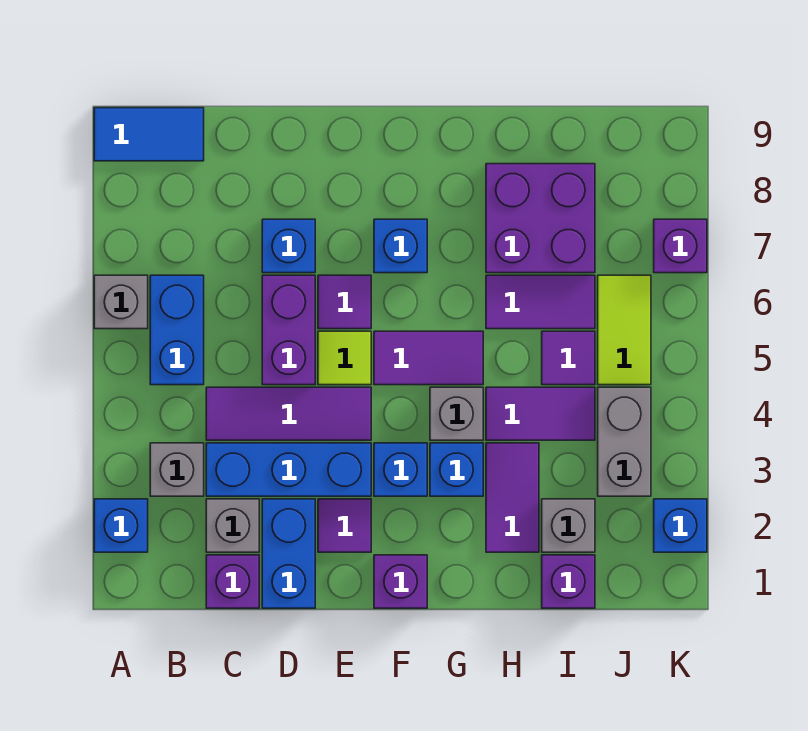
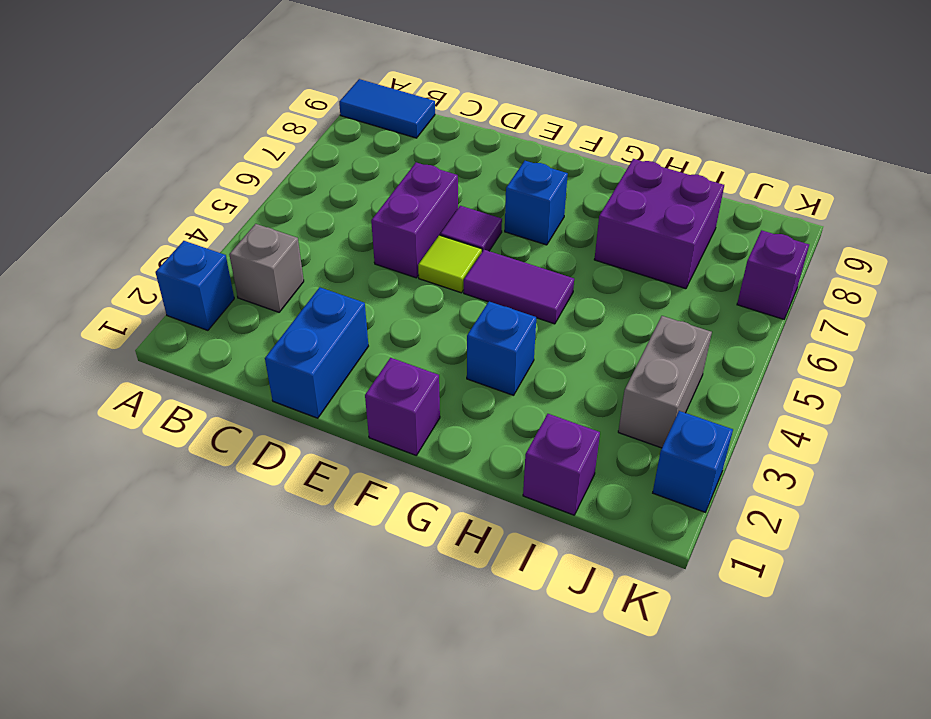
none -> grey brick A6 level 1
none -> blue brick B5:B6 level 1
none -> purple brick C1 level 1
none -> grey brick C2 level 1

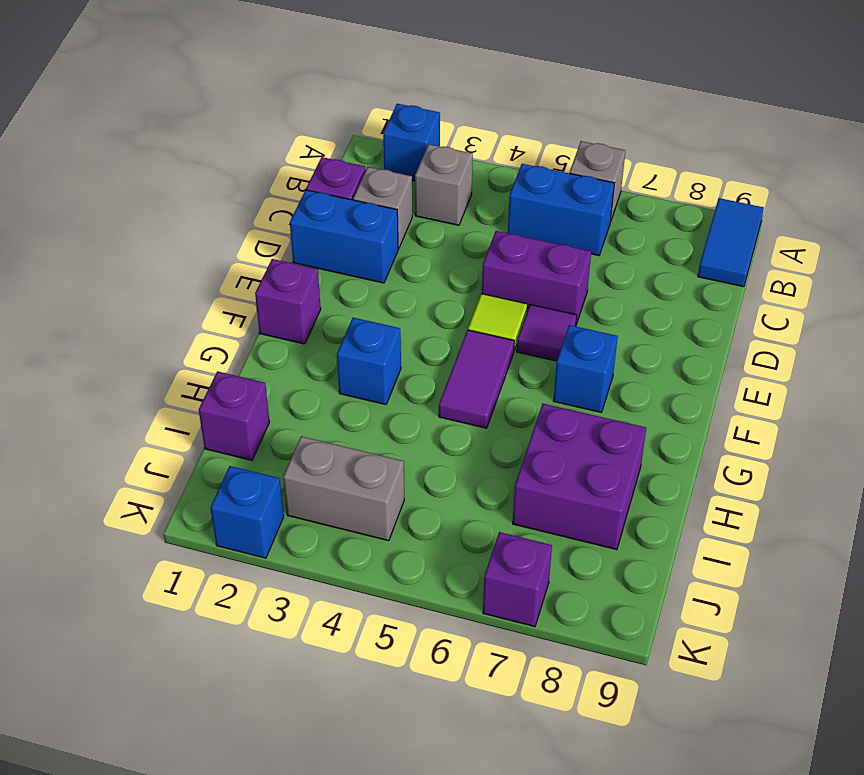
none -> blue brick C3:E3 level 1
none -> purple tile C4:E4 level 1
none -> blue brick D7 level 1
none -> purple tile E2 level 1

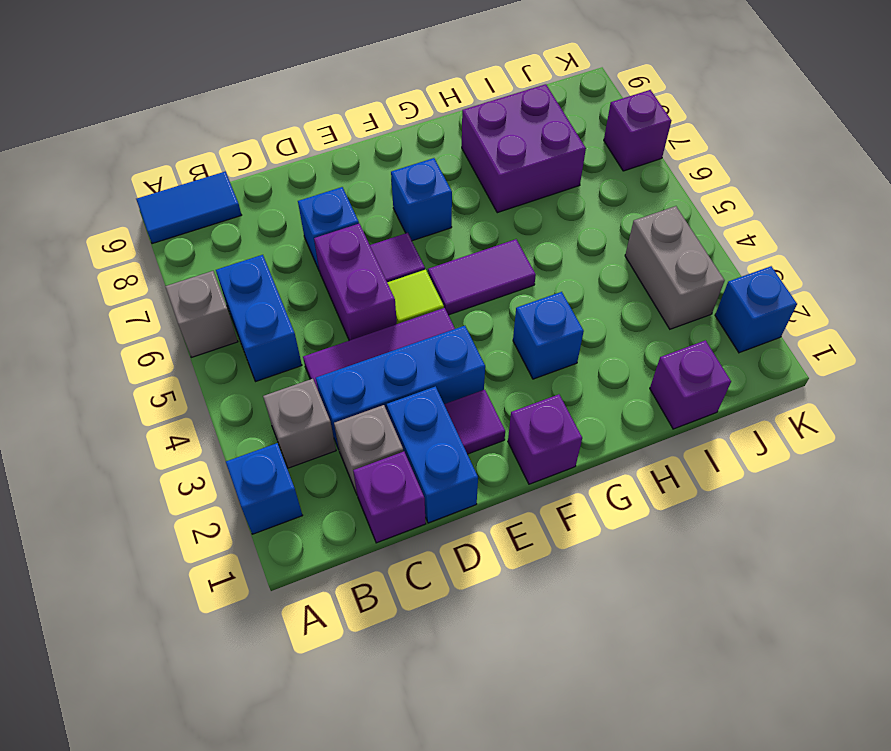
none -> blue brick F3 level 1
none -> grey brick G4 level 1
none -> purple tile H2:H3 level 1
none -> purple tile H4:I4 level 1

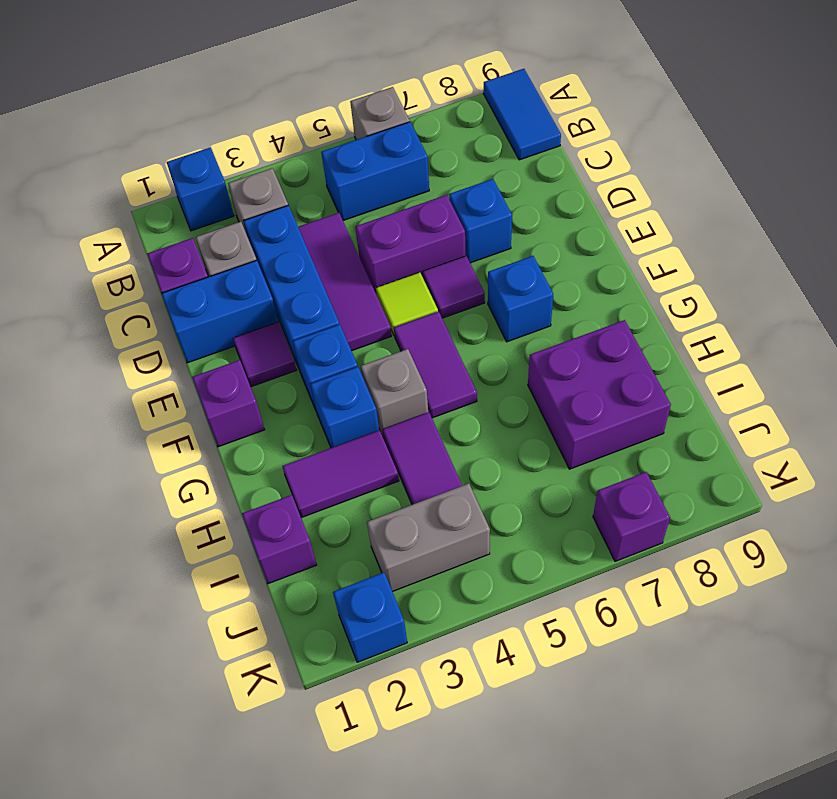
none -> purple tile H6:I6 level 1
none -> grey brick I2 level 1
none -> purple tile I5 level 1
none -> lime tile J5:J6 level 1

